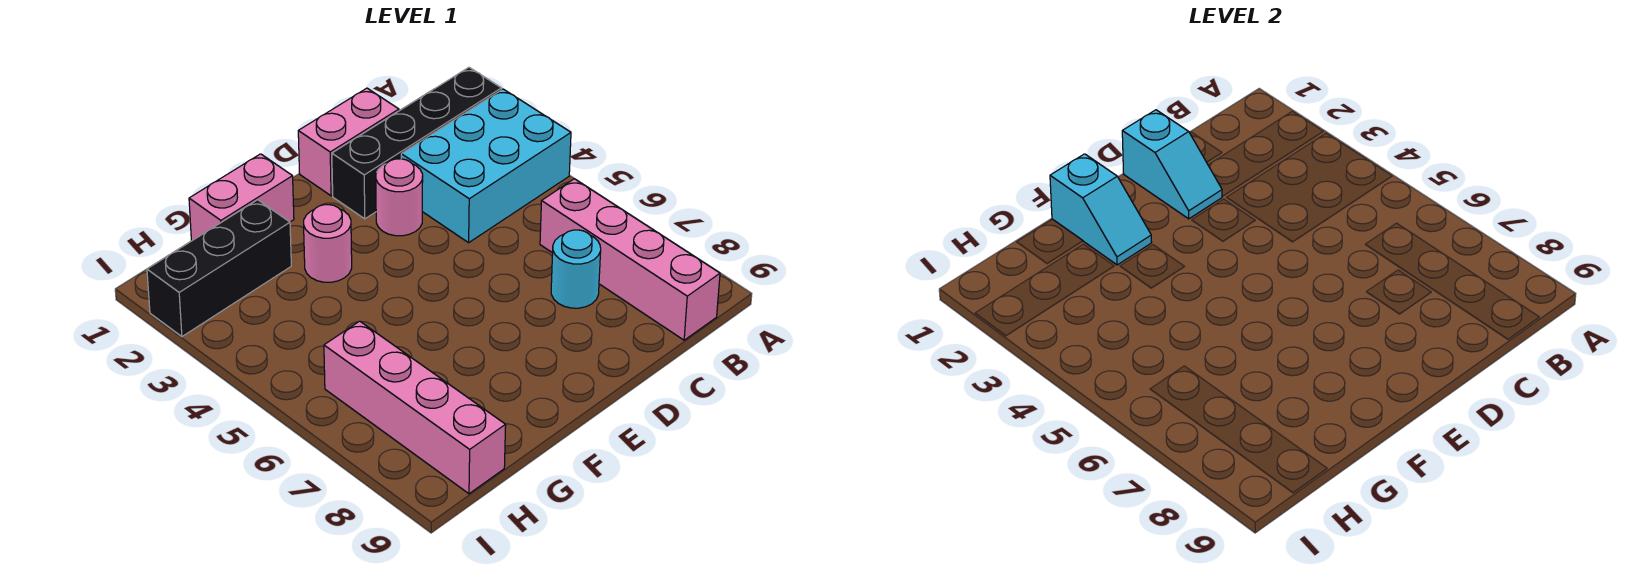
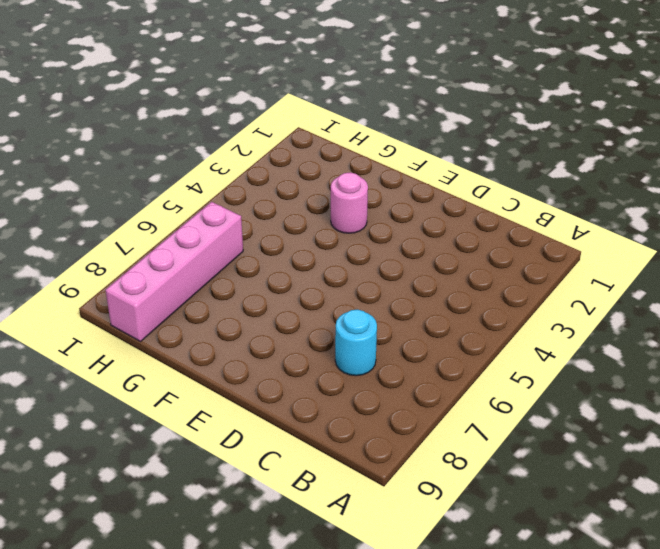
none -> black brick A2:D2 level 1
none -> cyan brick A3:C4 level 1
none -> pink brick B6:B9 level 1

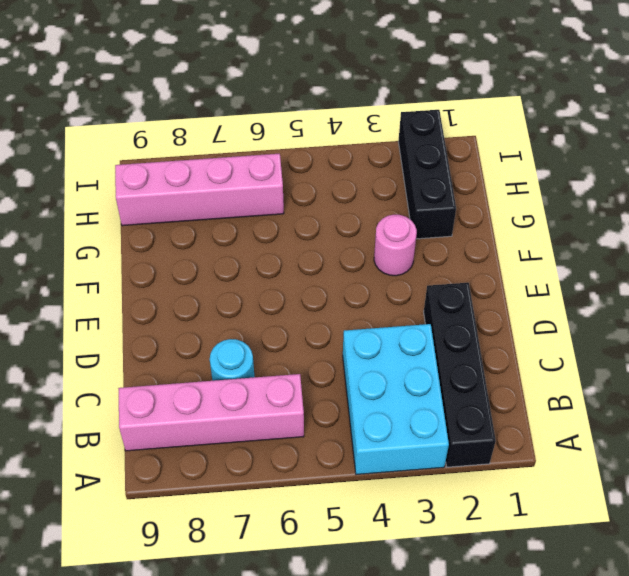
none -> pink brick C1:D1 level 1
none -> pink round brick D3 level 1
none -> pink brick F1:G1 level 1

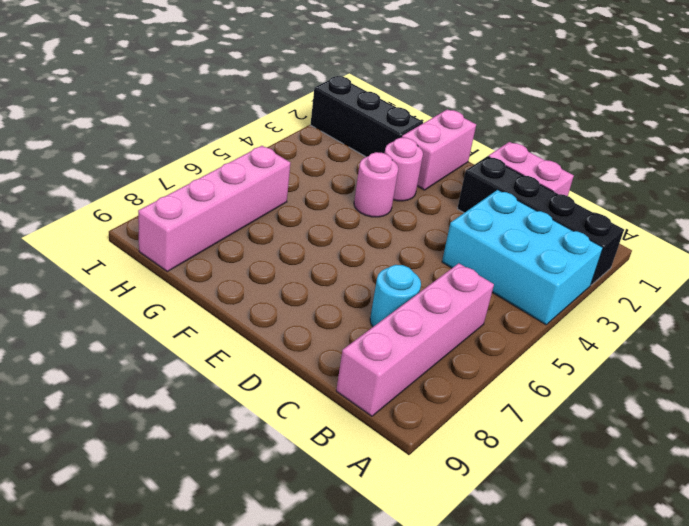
pink brick F1:F2 level 1 -> pink brick F1:G1 level 1
pink round brick F4 level 1 -> pink round brick D3 level 1
none -> cyan slope D1:D2 level 2 top 1
none -> cyan slope F1:F2 level 2 top 1

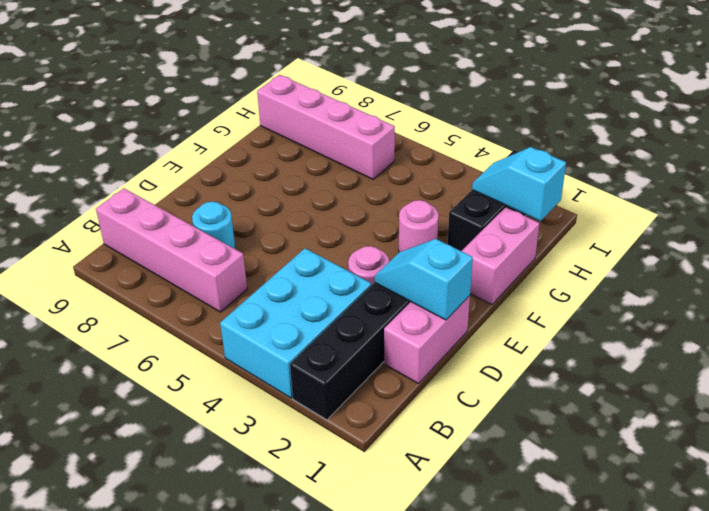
cyan slope H1:H2 level 2 top 1 -> cyan slope F1:F2 level 2 top 1

